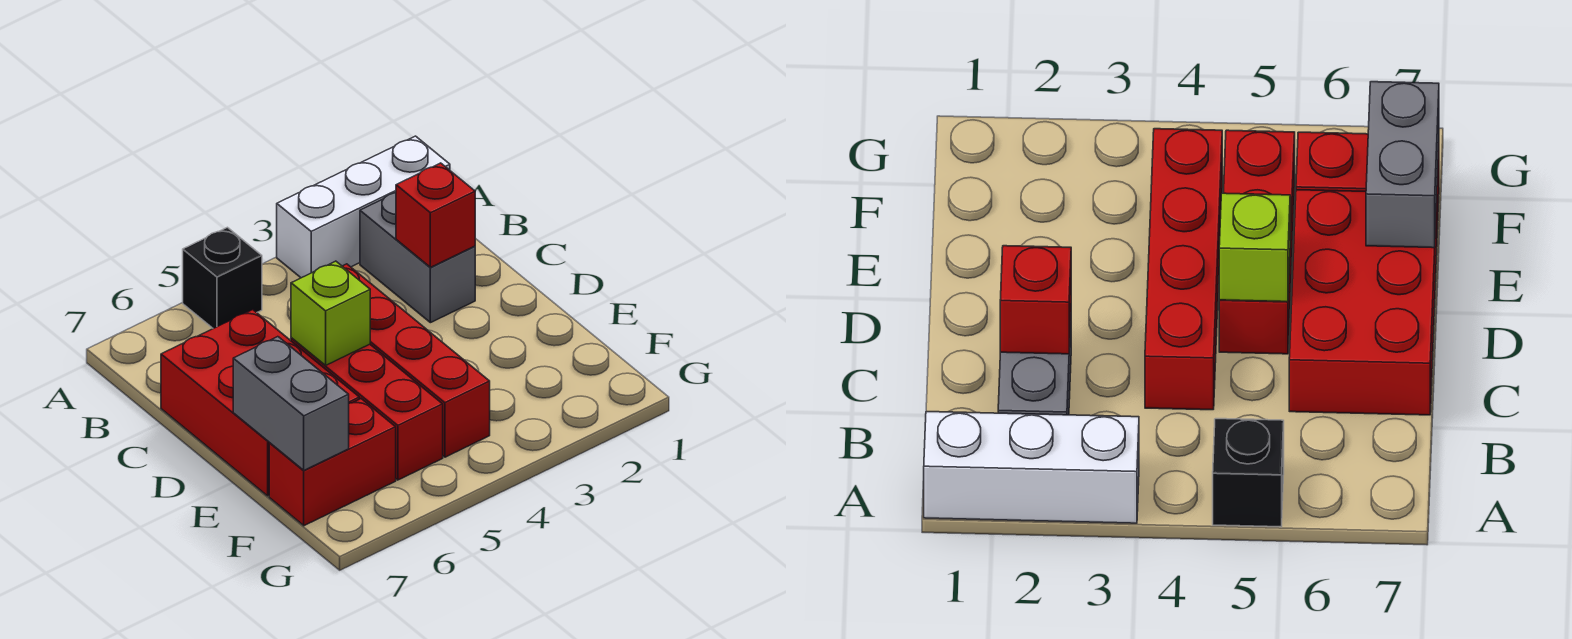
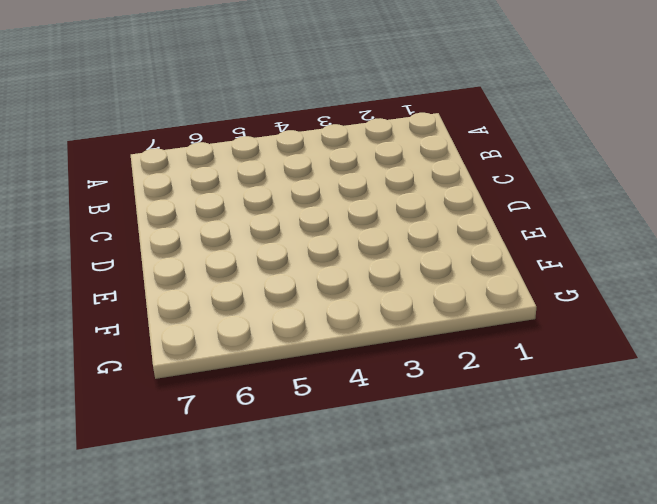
none -> white brick A1:A3 level 1
none -> black brick A5 level 1

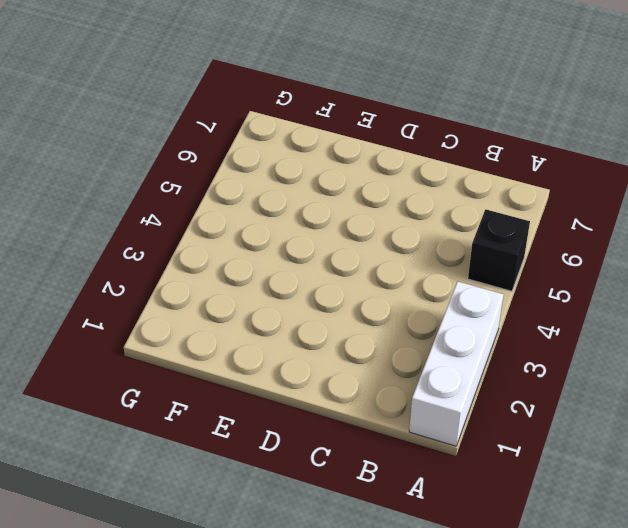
none -> grey brick B2:C2 level 1
none -> red brick C4:F4 level 1

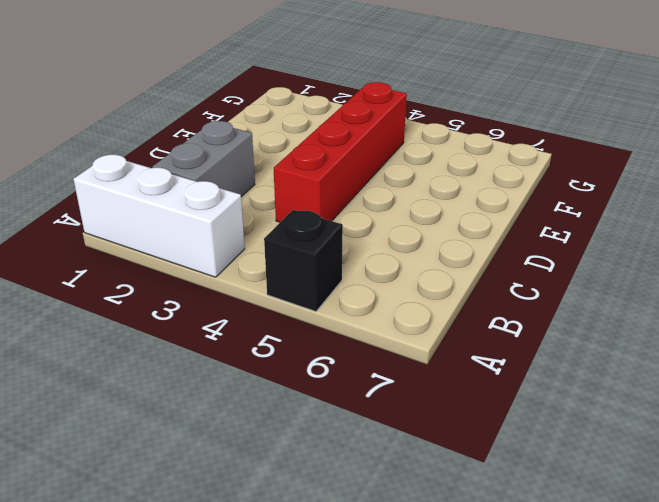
none -> red brick C6:E7 level 1
none -> red brick D5:F5 level 1

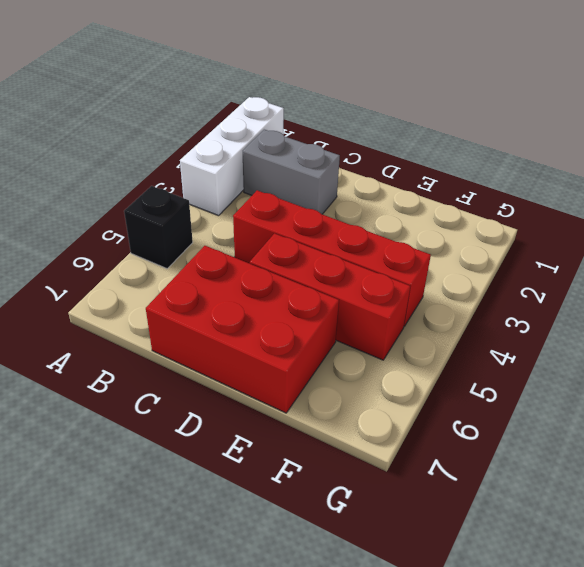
none -> red brick F6:F7 level 1
none -> red brick C2 level 2

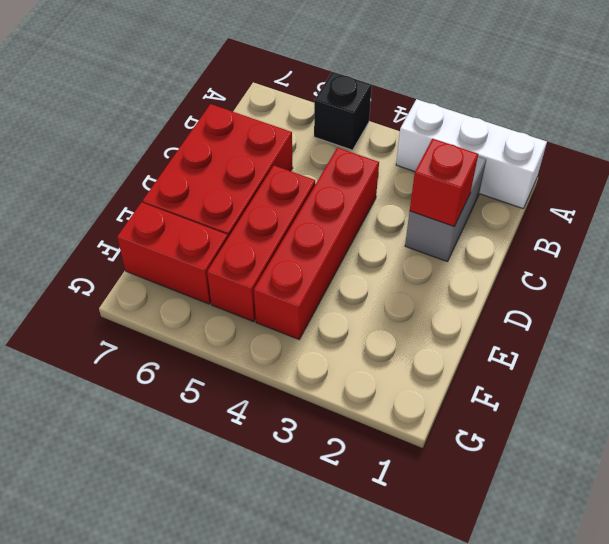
none -> lime brick D5 level 2
none -> grey brick E7:F7 level 2

